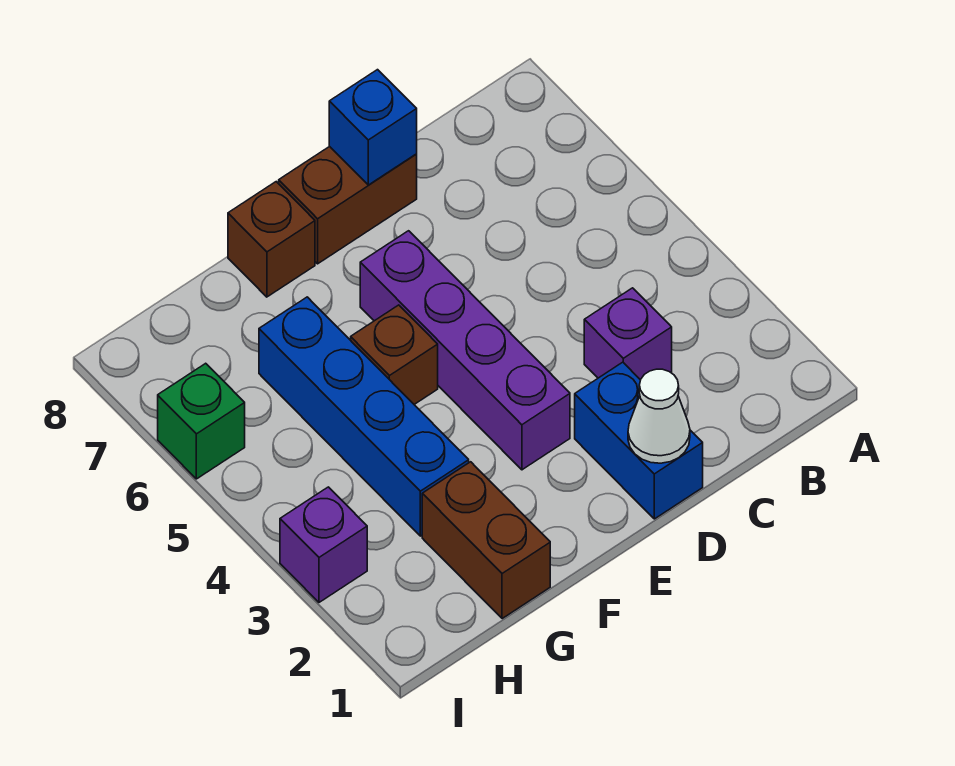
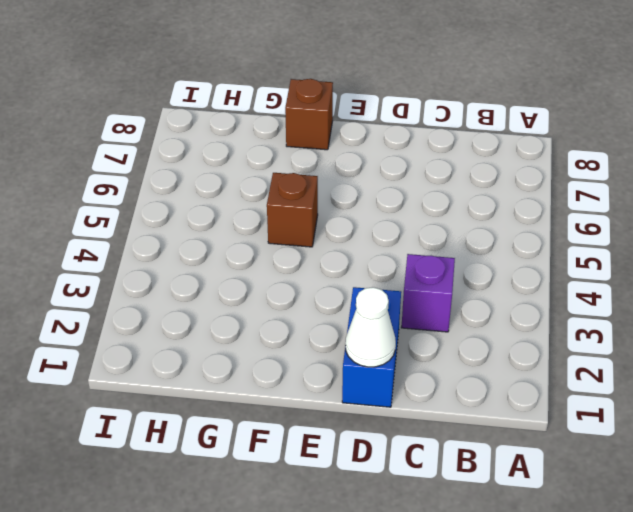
none -> brown brick D8:E8 level 1
none -> purple brick E3:E6 level 1
none -> brown brick G1:G2 level 1

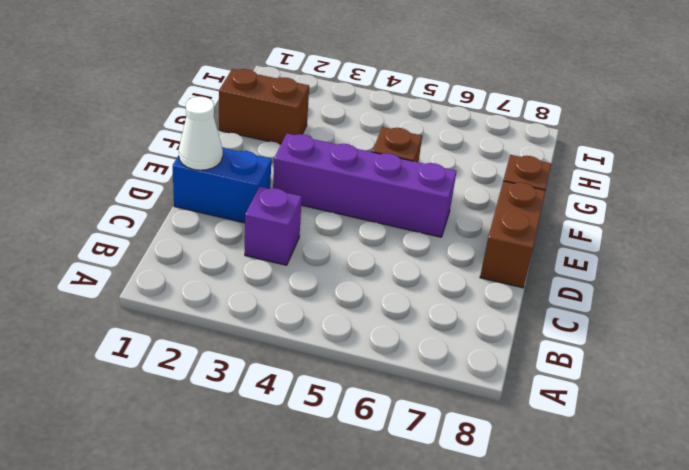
none -> blue brick G3:G6 level 1
none -> purple brick I3 level 1
none -> green brick I6 level 1

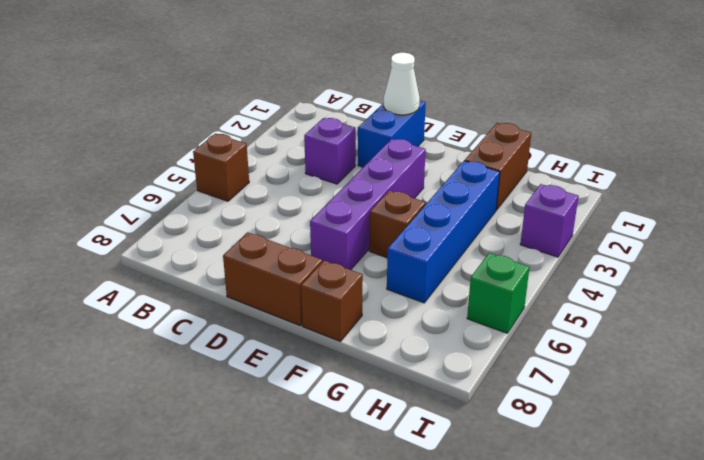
brown brick A5 level 1 -> none
none -> blue brick D8 level 2

